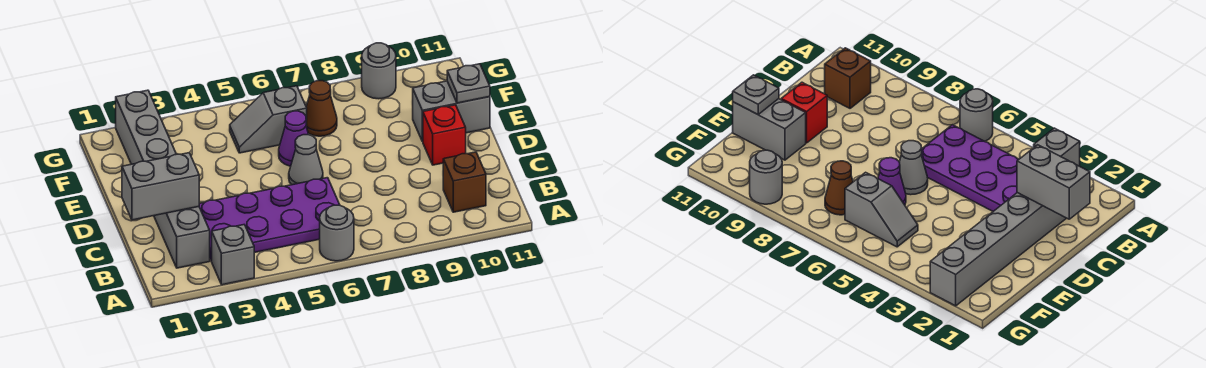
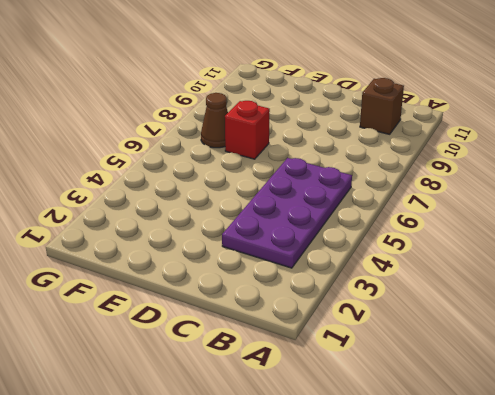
red brick E7 level 1 -> red brick D10 level 1
none -> grey brick A3 level 1
none -> grey round brick A6 level 1
none -> grey brick B2:G2 level 1

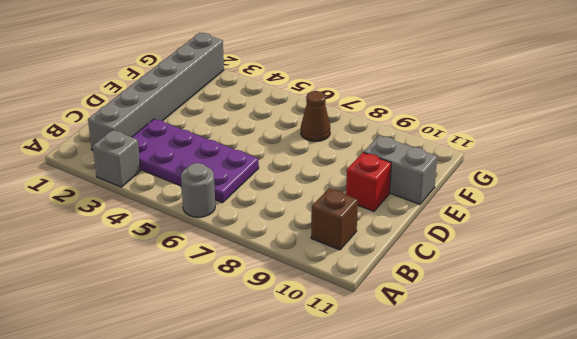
none -> grey cone D6 level 1
none -> purple cone E6 level 1
none -> grey slope F5:F6 level 1 top 6

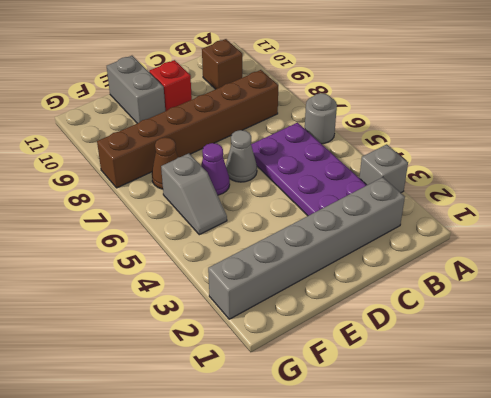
brown brick B8:G8 level 1 -> none
none -> grey round brick G9 level 1
none -> grey brick C1:C2 level 2
none -> grey plate E11 level 2

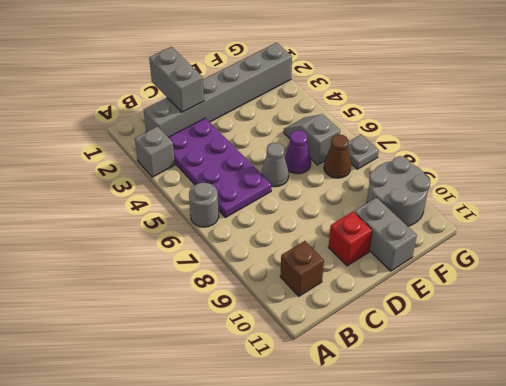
grey round brick F9:G10 level 1 -> grey round brick G9 level 1
grey plate G7 level 1 -> grey plate E11 level 2

